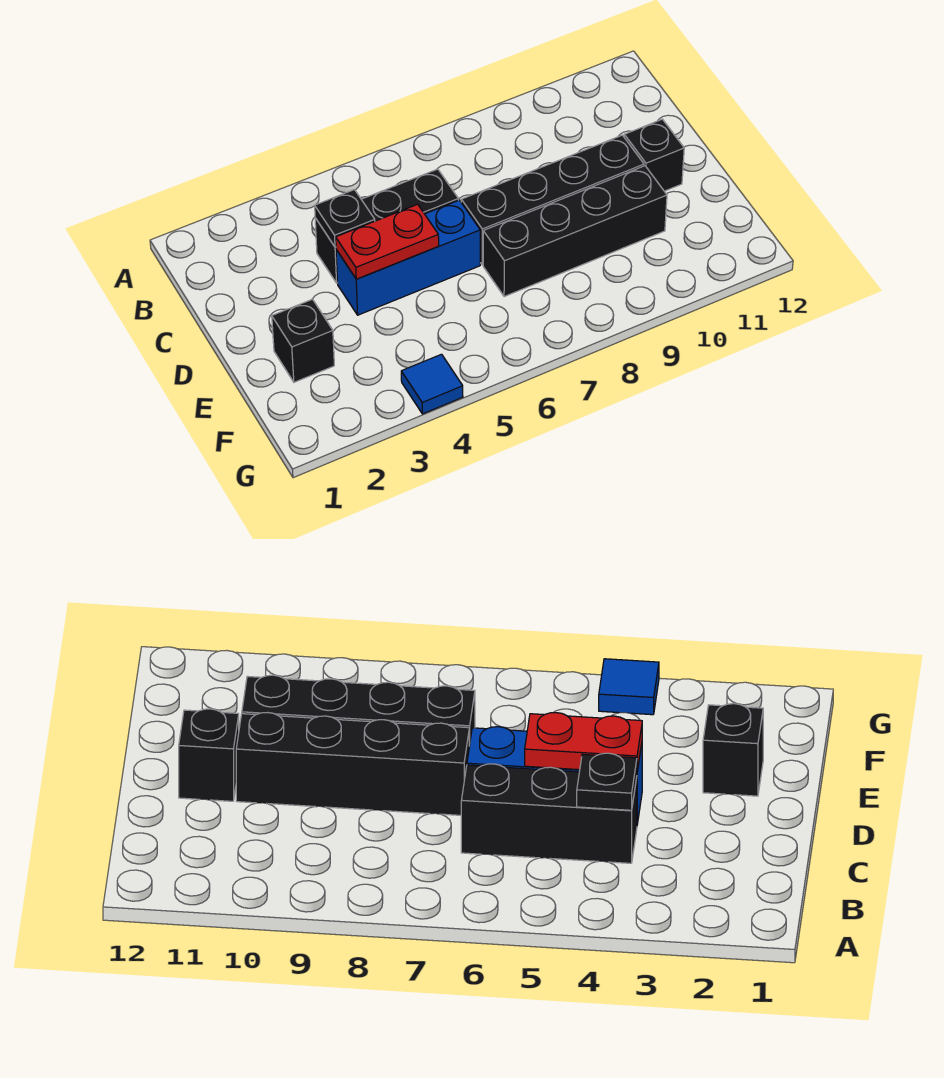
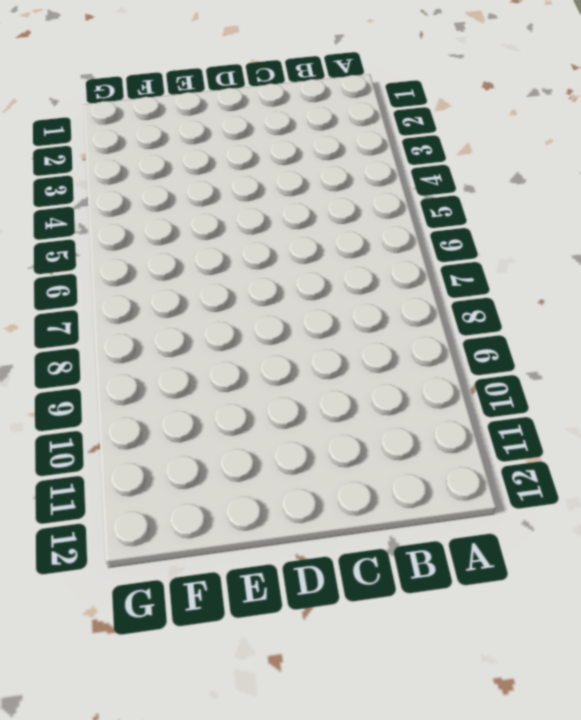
none -> black brick C4:C6 level 1
none -> blue brick D4:D6 level 1

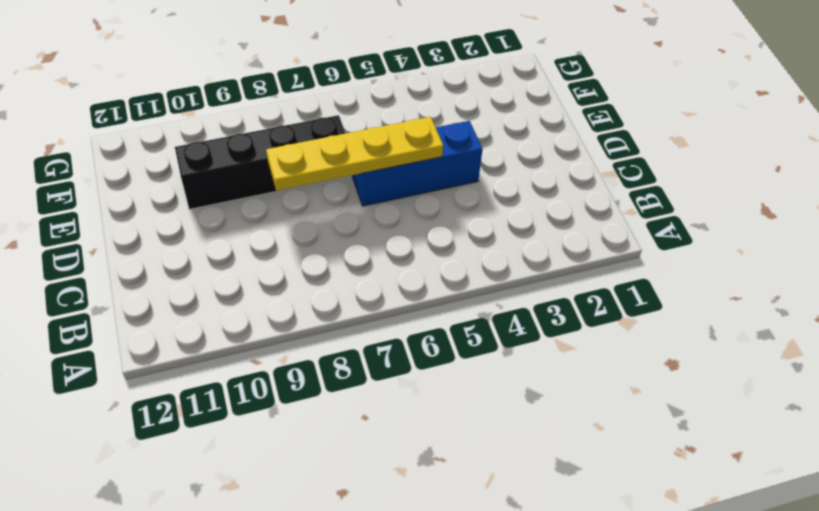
yellow plate D5:D8 level 2 -> red plate D4:D5 level 2
none -> black brick C4:C6 level 1
none -> black brick D7:D10 level 1

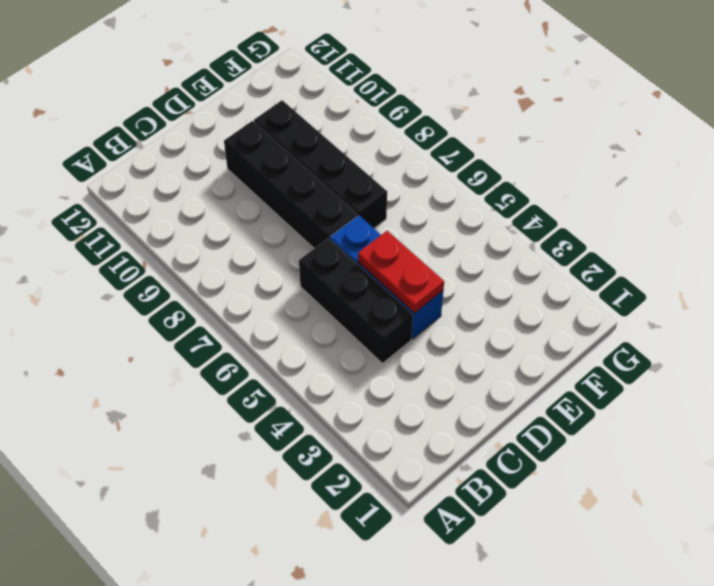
none -> black brick D11 level 1
none -> black brick E2 level 1

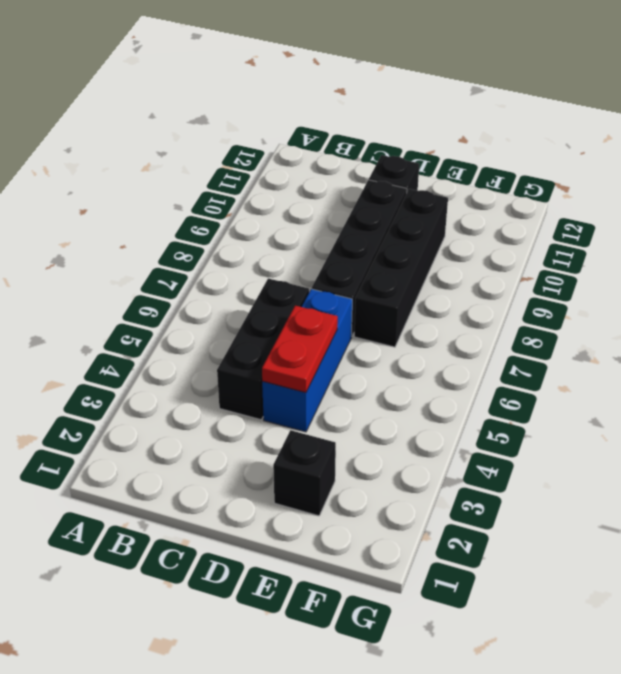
none -> blue tile G4 level 1
none -> black plate C4 level 2

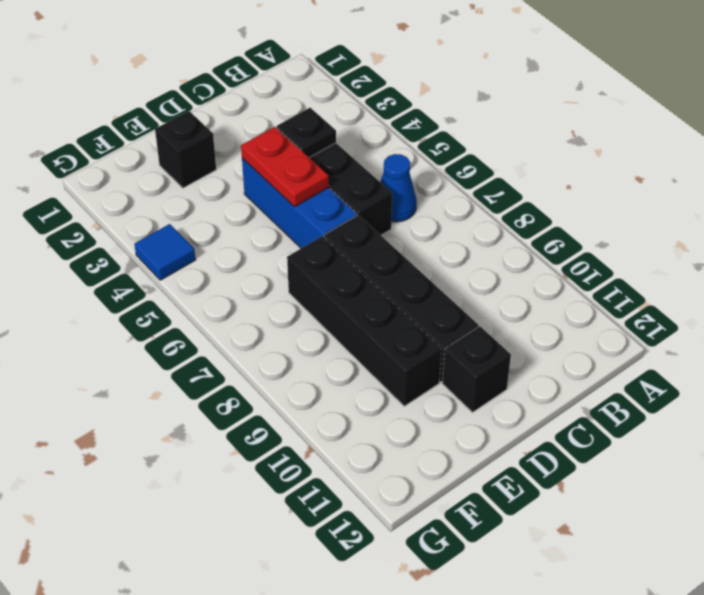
blue cone B6 level 1 -> none

